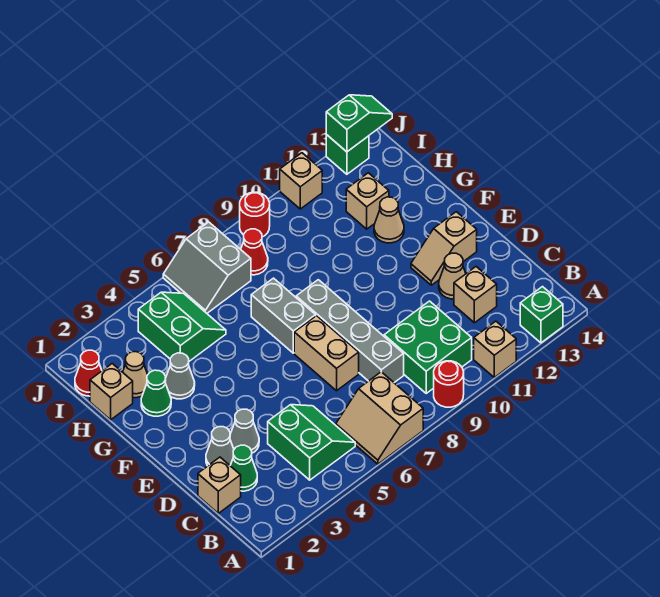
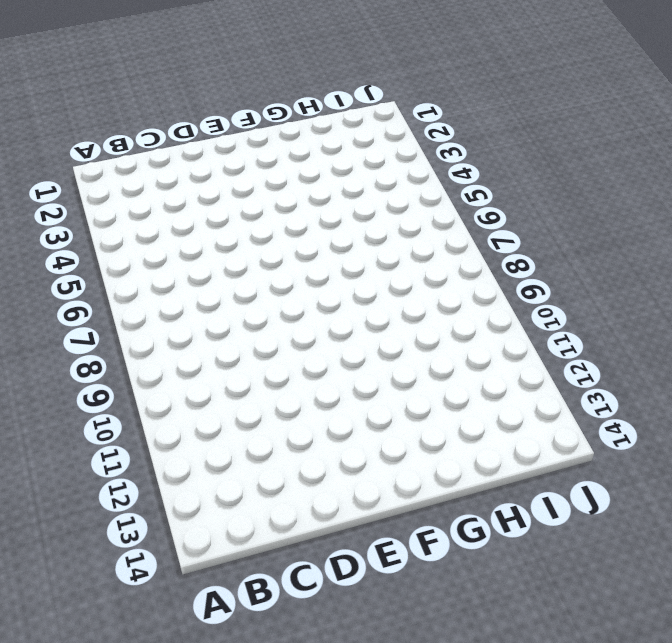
none -> tan slope A6:B7 level 1 top 7
none -> red round brick A9 level 1
none -> tan brick A11 level 1
none -> green brick A13 level 1

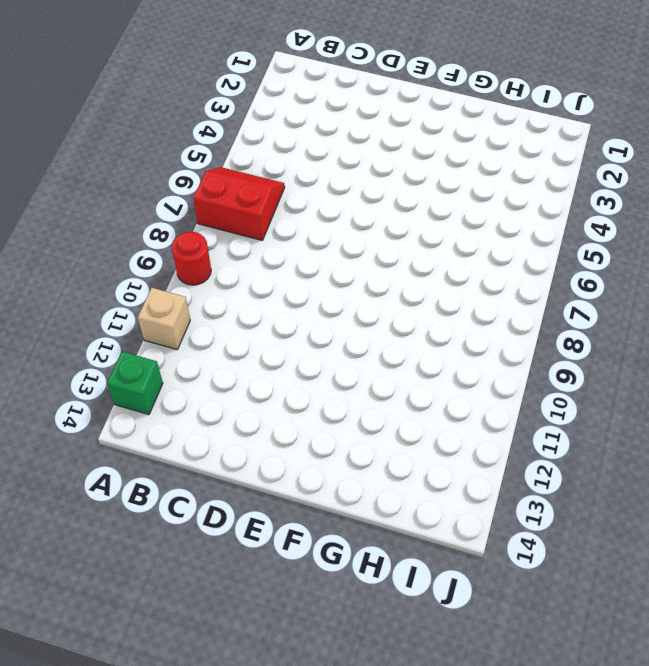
red slope A6:B7 level 1 top 7 -> tan slope A6:B7 level 1 top 7
none -> green slope B4:C5 level 1 top 4
none -> green brick B9:C10 level 1
none -> tan brick C1 level 1
none -> green cone C2 level 1

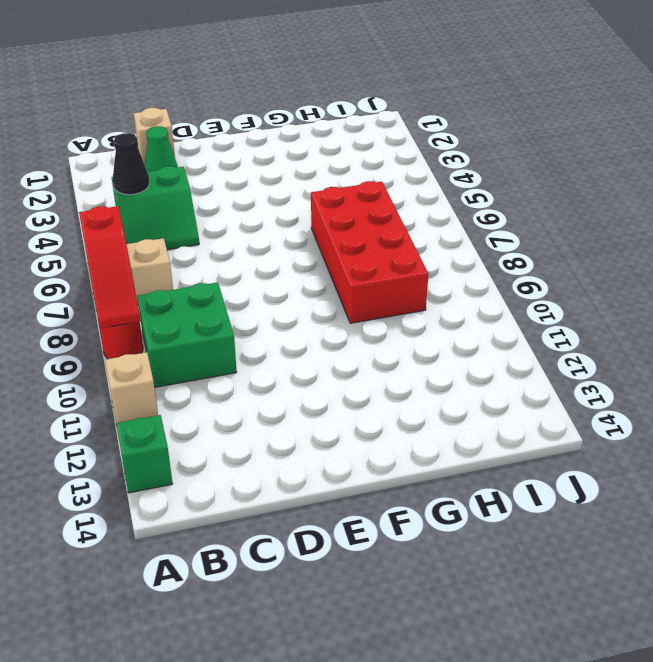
red slope A7:A9 level 2 top 7 -> none
black cone B4 level 2 -> none
red brick G6:H9 level 1 -> grey brick F7:G7 level 1
none -> grey brick C8:F8 level 1
none -> tan brick C12 level 1
none -> grey cone D2 level 1
none -> grey cone D3 level 1

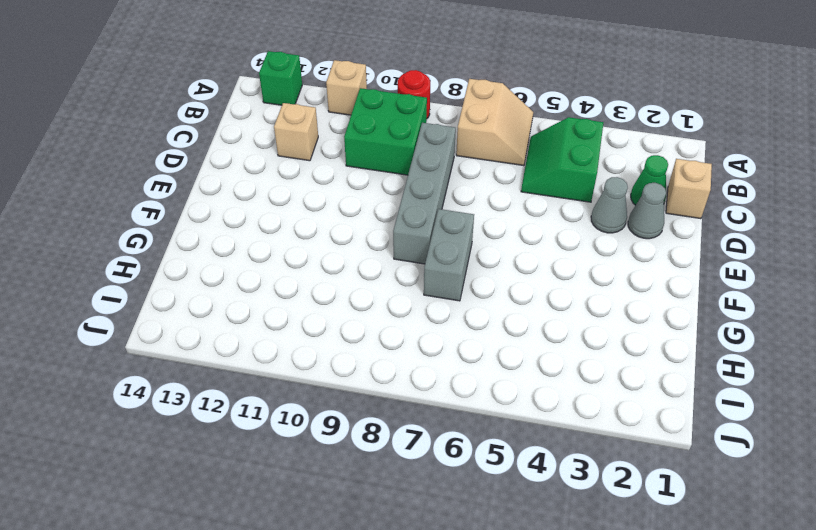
none -> tan brick D7:E7 level 1
none -> tan cone D12 level 1
none -> tan slope E12:E13 level 1 top 13
none -> green cone G2 level 1

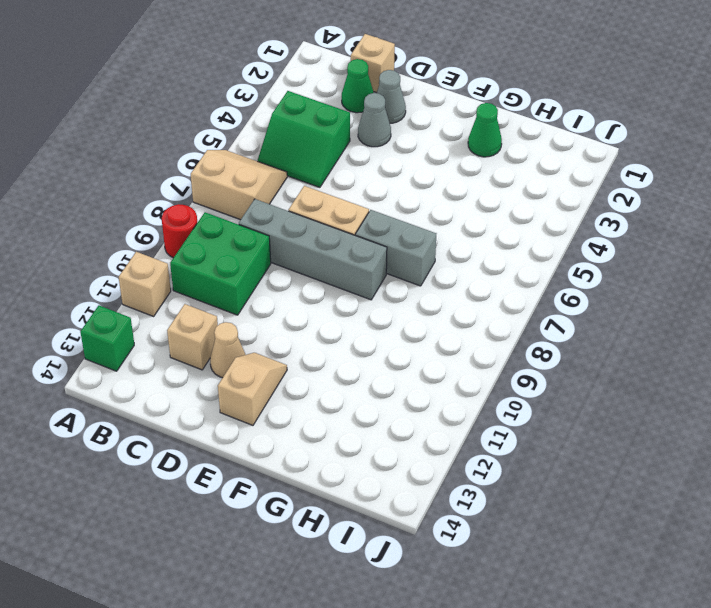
none -> grey cone G3 level 1
none -> tan cone G12 level 1
none -> tan brick H1 level 1
none -> tan cone H2 level 1

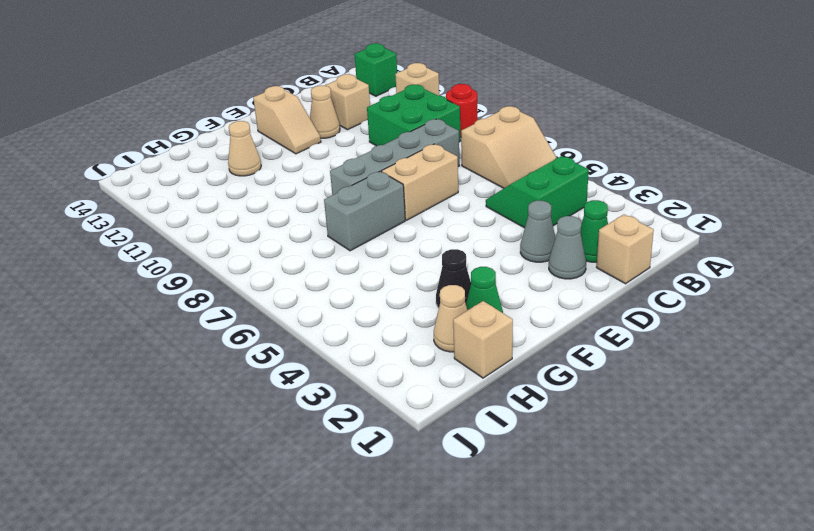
black cone G3 level 1 -> grey cone G3 level 1
none -> green slope H4:I5 level 1 top 4
none -> tan brick H12 level 1
none -> red cone I1 level 1
none -> grey slope I6:J7 level 1 top 7

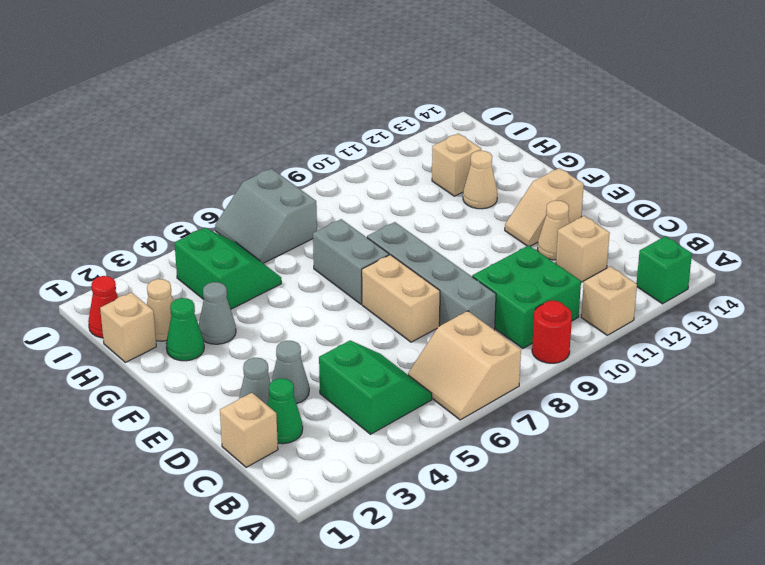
none -> red cone I8 level 1
none -> red round brick J9 level 1
none -> tan brick J11 level 1
none -> green brick J13 level 1

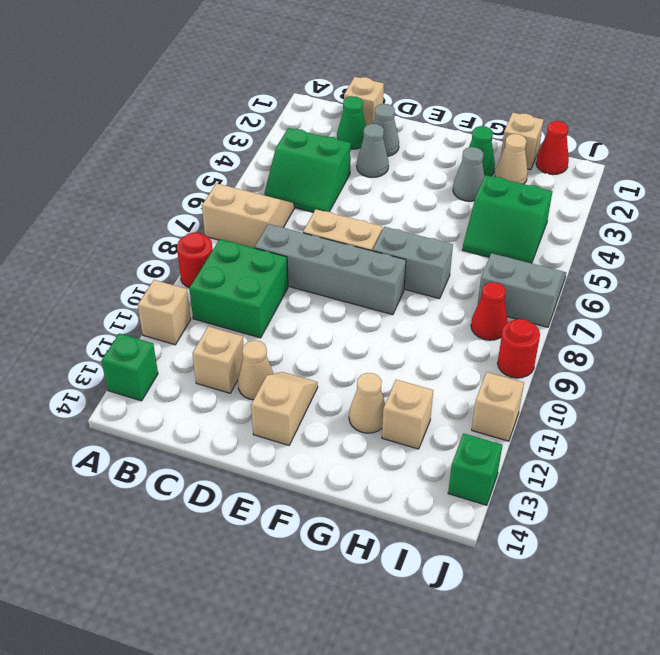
none -> green slope J13:J14 level 2 top 13

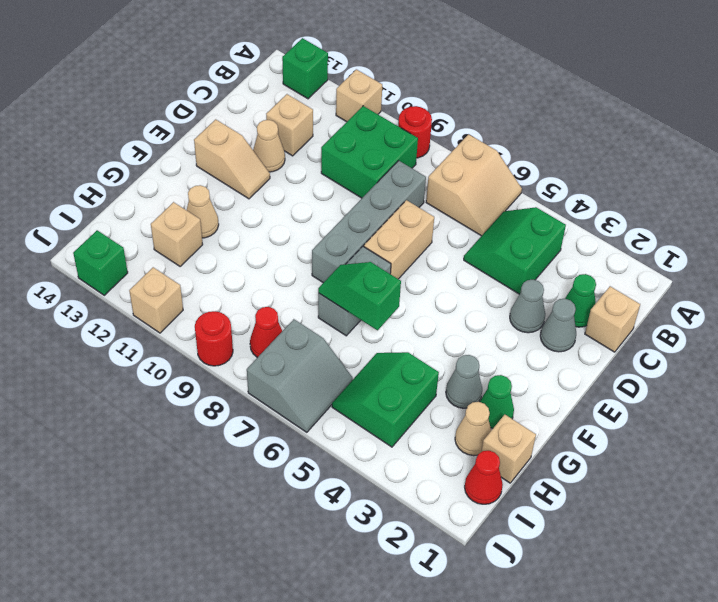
green slope G6:G7 level 2 top 6 -> green slope J13:J14 level 2 top 13

